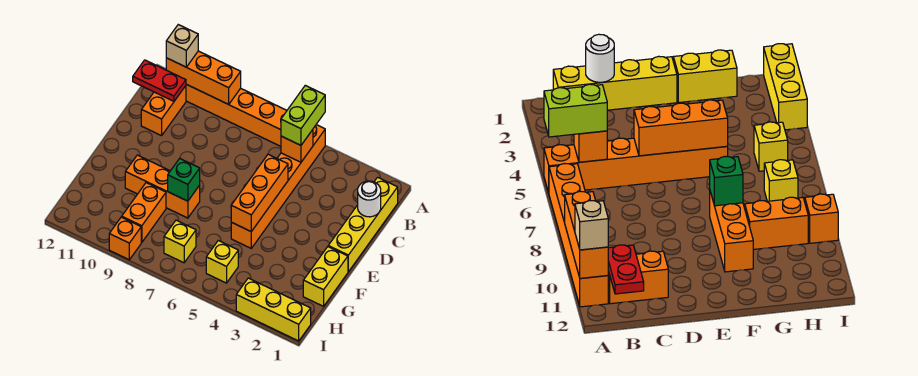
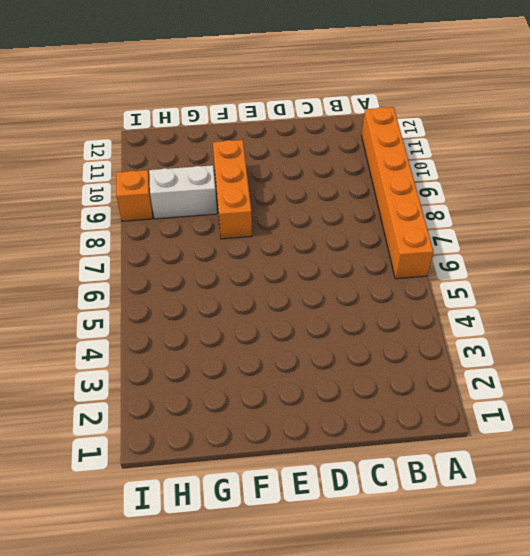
white brick G9:H9 level 1 -> orange brick G9:H9 level 1
none -> orange brick A5:F5 level 1
none -> yellow brick B1:E1 level 1
none -> orange brick B11:C11 level 1

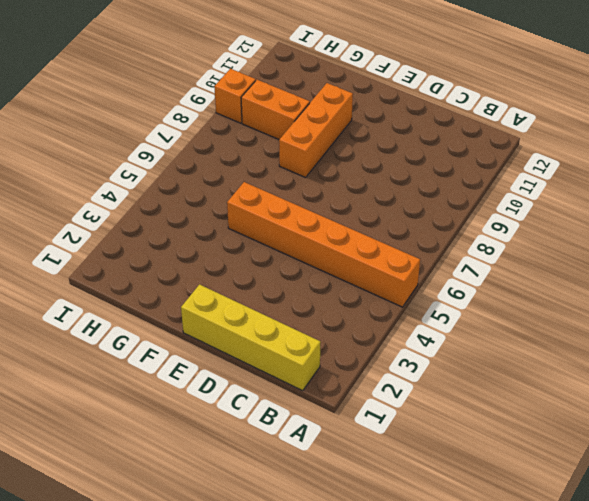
none -> orange brick A6:A11 level 1
none -> orange brick B11:C11 level 1
none -> yellow brick F1:G1 level 1

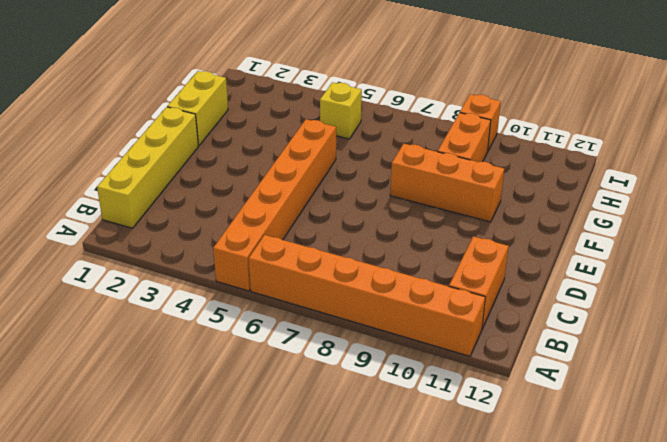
none -> yellow brick H7 level 1
none -> yellow brick I1:I3 level 1
none -> orange brick A9:A11 level 2

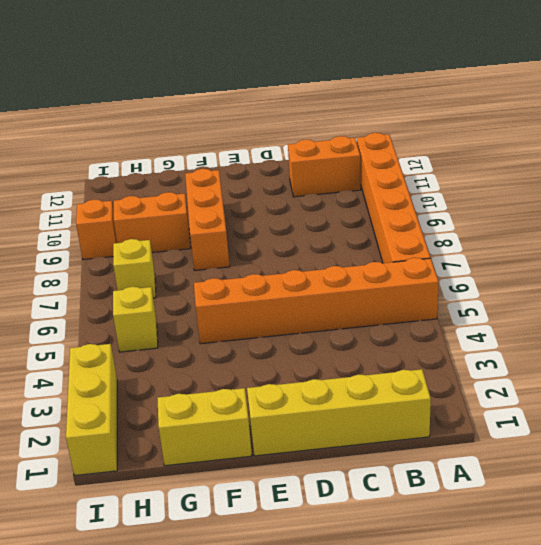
none -> orange brick A9:A11 level 2
none -> orange brick B5 level 2
none -> red plate B11:B12 level 2

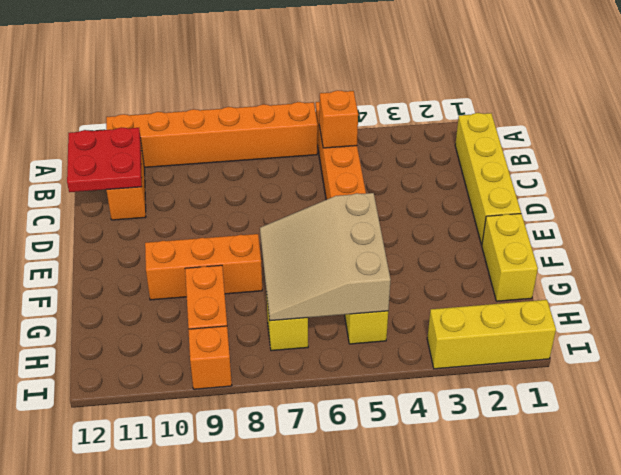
red plate B11:C12 level 2 -> red plate B11:B12 level 2
tan slope F5:H7 level 2 top 5 -> orange brick D5:F5 level 2
none -> orange brick A9:A11 level 2
none -> white round brick C1 level 2
none -> green brick F8 level 2

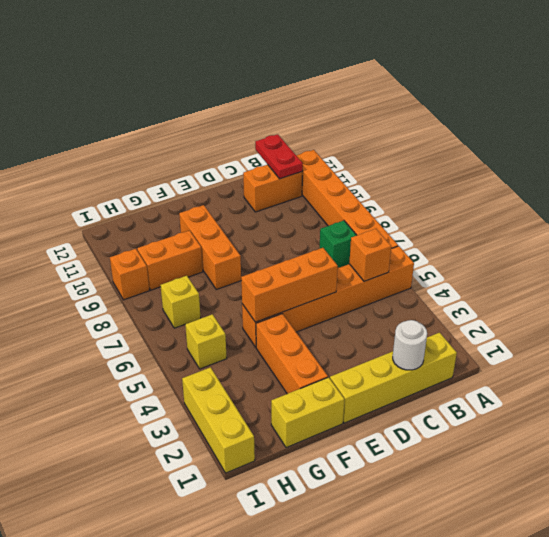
green brick B7 level 1 -> green brick F8 level 2
orange brick F2:F4 level 1 -> orange brick A9:A11 level 2
none -> lime brick A5:B5 level 3
none -> tan brick A11 level 3

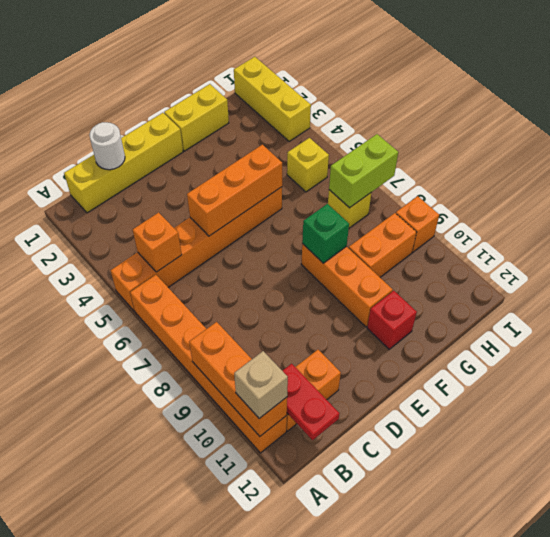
red brick F11 level 1 -> none
lime brick H7:I7 level 2 -> lime brick A5:B5 level 3

